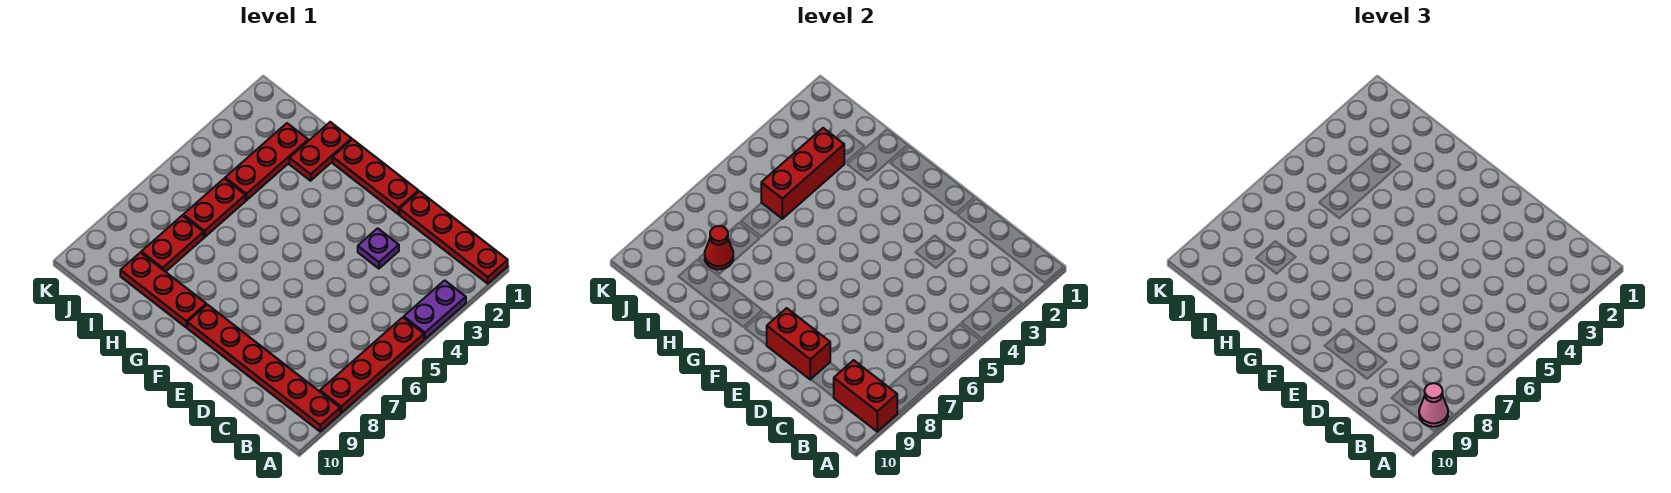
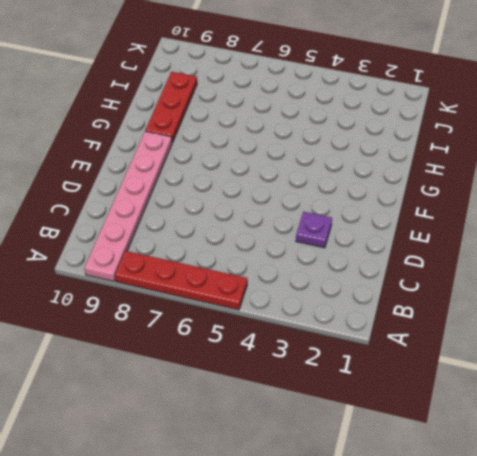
pink plate A9:F9 level 1 -> red plate A9:F9 level 1
none -> red plate A1:D1 level 1
none -> purple plate A3:A4 level 1
none -> red plate E1:G1 level 1

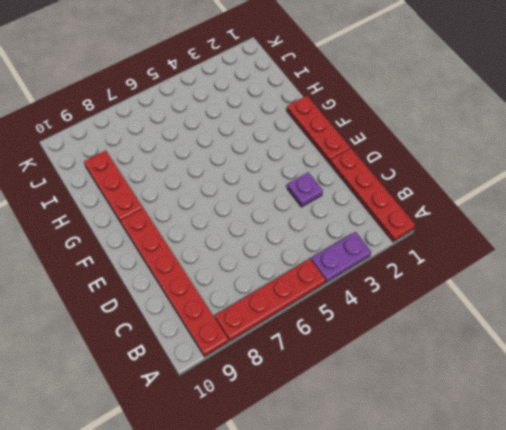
none -> red plate H1:H2 level 1
none -> red plate I2:I4 level 1
none -> red plate I5:I6 level 1

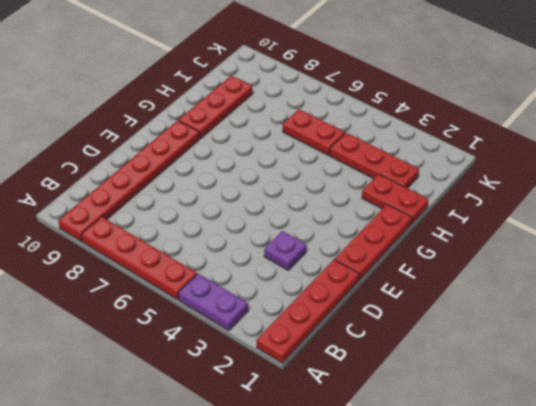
none -> red plate I7:I8 level 1
none -> red brick A9:B9 level 2
none -> red brick D9:E9 level 2

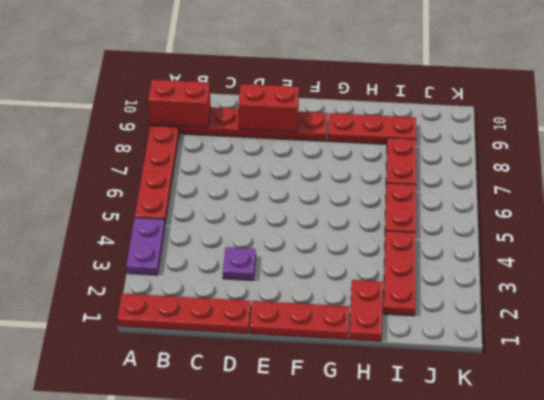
none -> red brick I3:I5 level 2
none -> red cone I8 level 2
none -> pink cone A9 level 3

